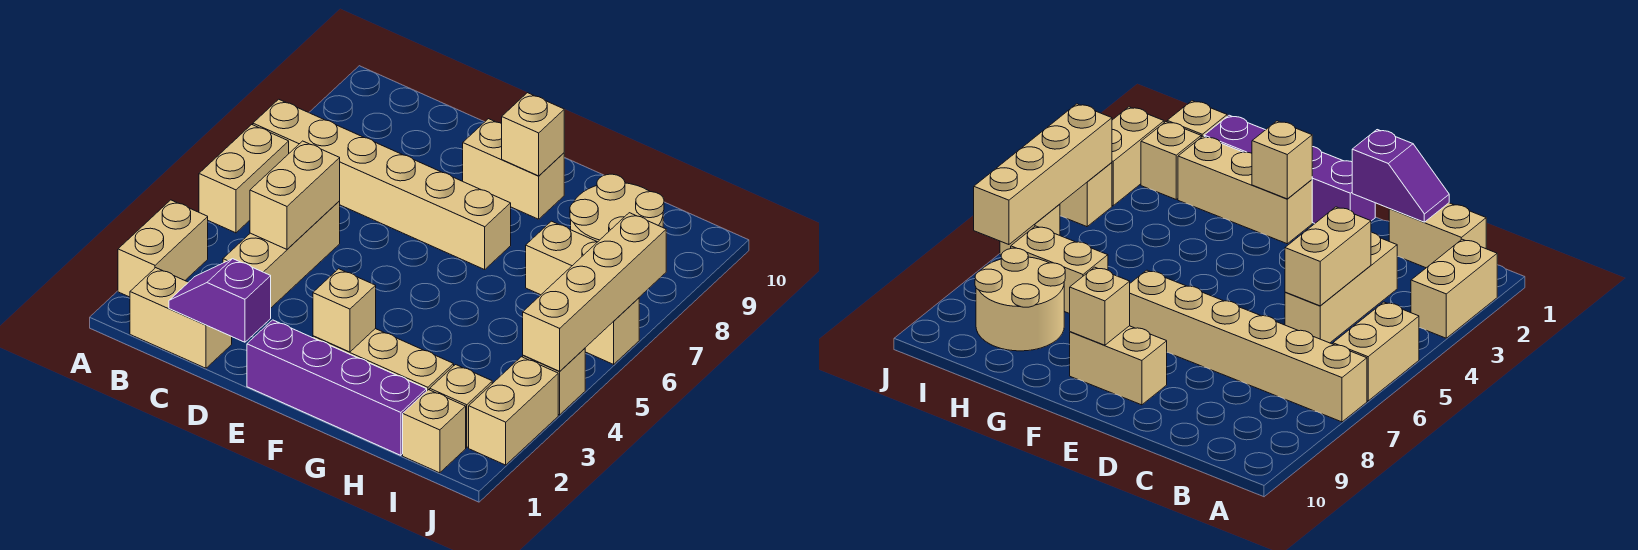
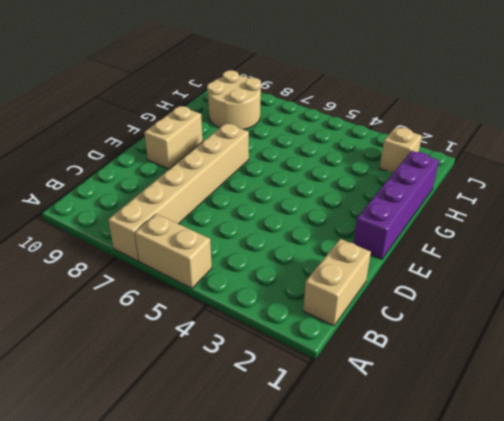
none -> tan brick A2:A3 level 1
none -> tan brick C3:C5 level 1
none -> tan brick F2:H2 level 1

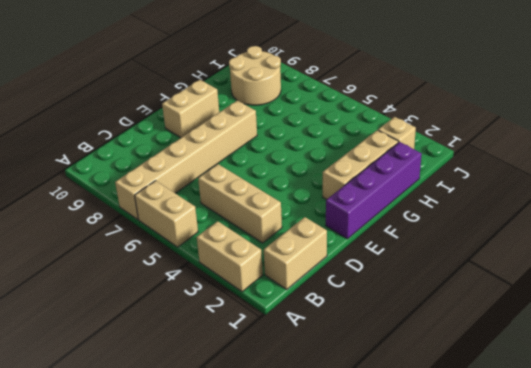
none -> tan brick H7:I7 level 1
none -> tan brick I1 level 1
none -> tan brick J2:J3 level 1

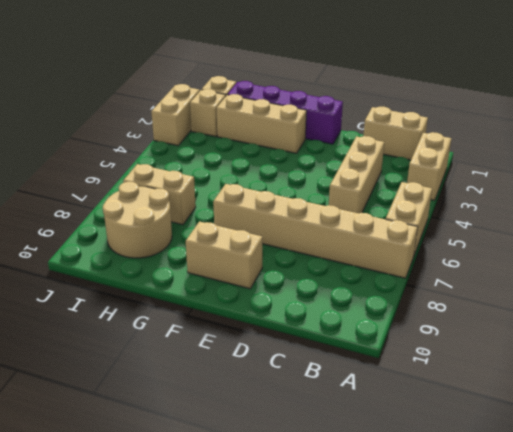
none -> tan brick J4 level 1
none -> tan brick J6 level 1
none -> purple slope C1:D1 level 2 top D

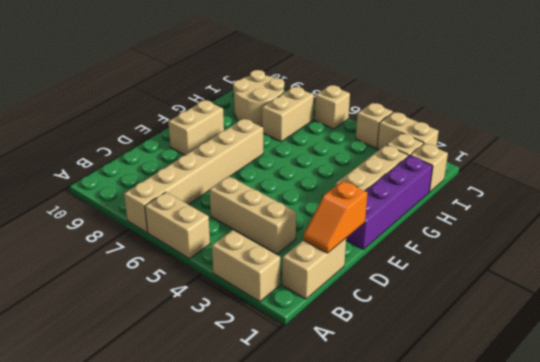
orange slope C1:D1 level 2 top D -> purple slope C1:D1 level 2 top D
none -> tan brick C4:C5 level 2
none -> tan brick F2 level 2
none -> tan brick F9 level 2

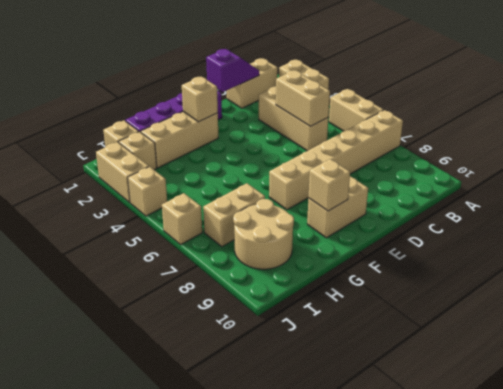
none -> tan brick J4:J7 level 2

